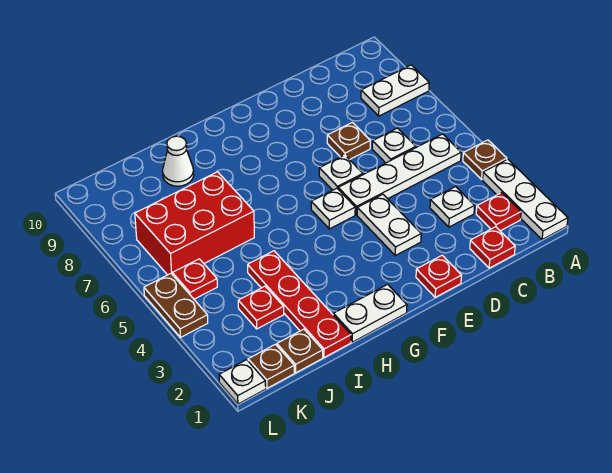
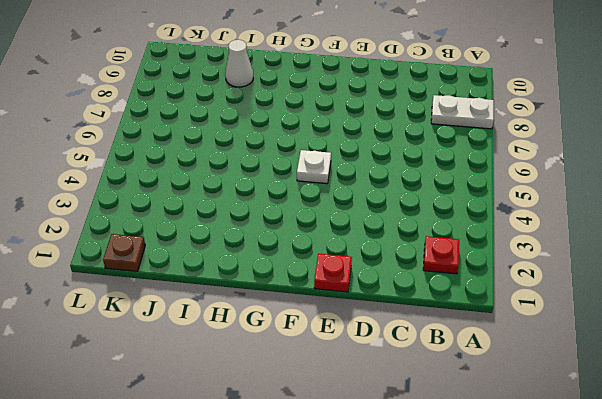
none -> white plate A1:A3 level 1
none -> brown plate A4 level 1
none -> white plate B5:E5 level 1

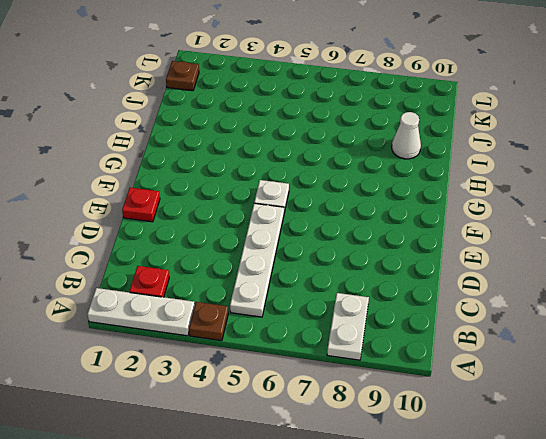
none -> red plate C1 level 1
none -> white plate C3 level 1
none -> white plate C6 level 1

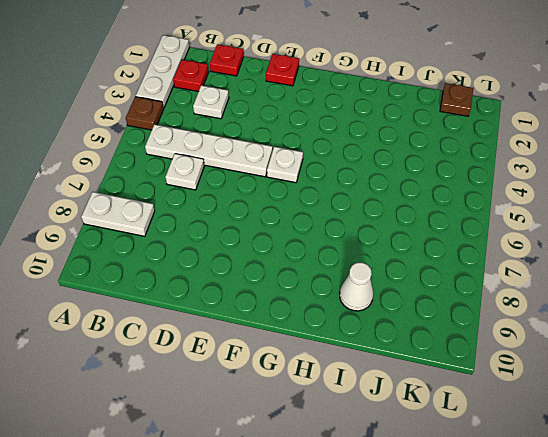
none -> brown plate D7 level 1
none -> white plate E3:E4 level 1
none -> white plate E6 level 1

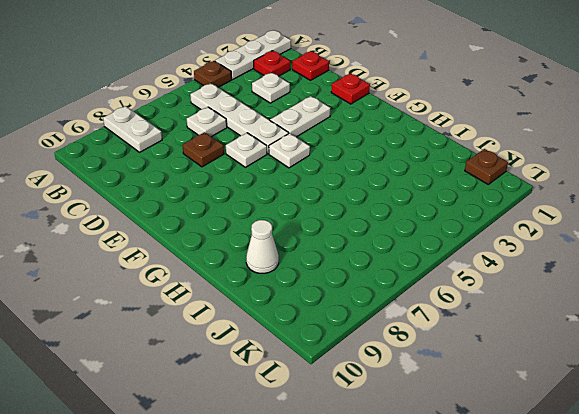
none -> white plate G1:H1 level 1
none -> red plate I1:I4 level 1
none -> red brick I6:K7 level 1

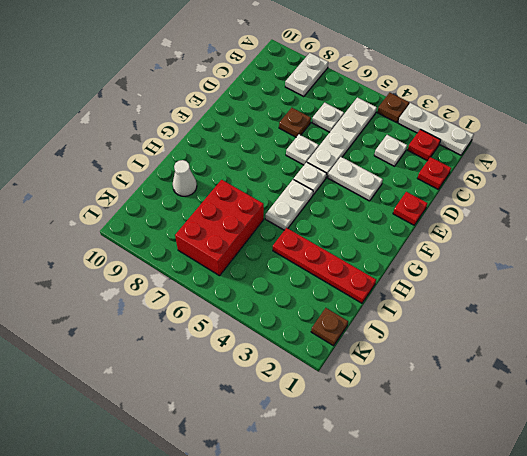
white plate G5:H5 level 1 -> white plate G1:H1 level 1
none -> brown plate J1 level 1
none -> red plate J3 level 1
none -> red plate K5 level 1

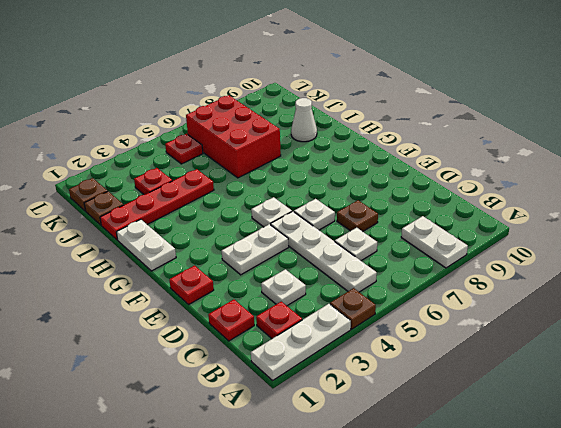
none -> white plate L1 level 1
none -> brown plate L4:L5 level 1

